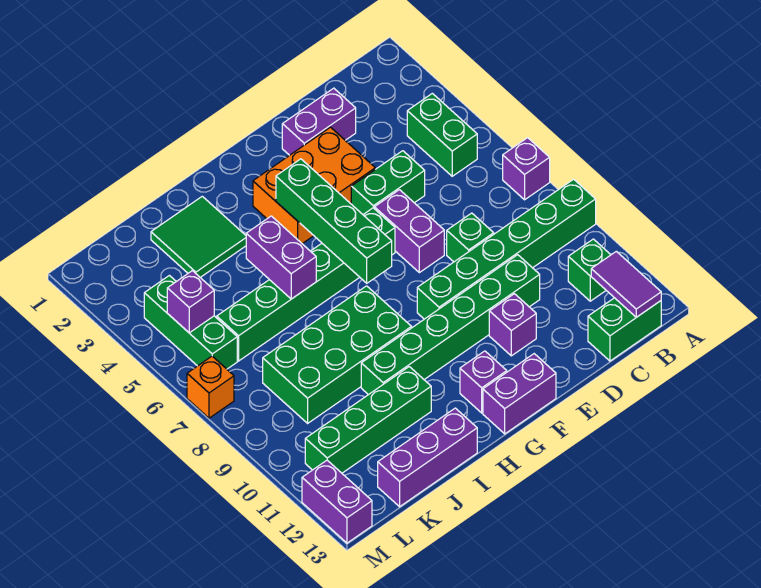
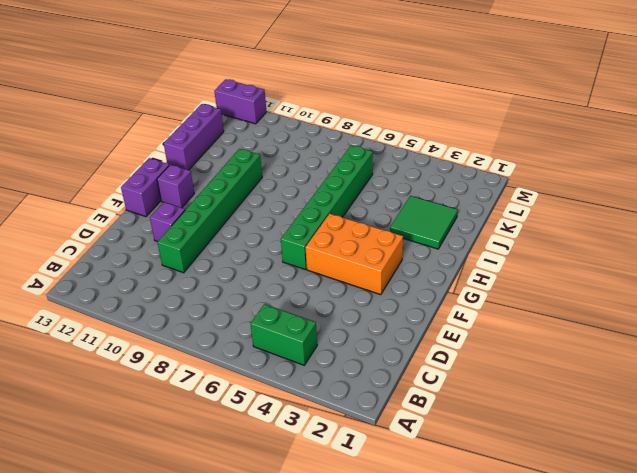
orange brick F3:G5 level 1 -> orange brick E3:G4 level 1
none -> purple brick A7 level 1
none -> green brick A9:F9 level 1
none -> green brick B11 level 1

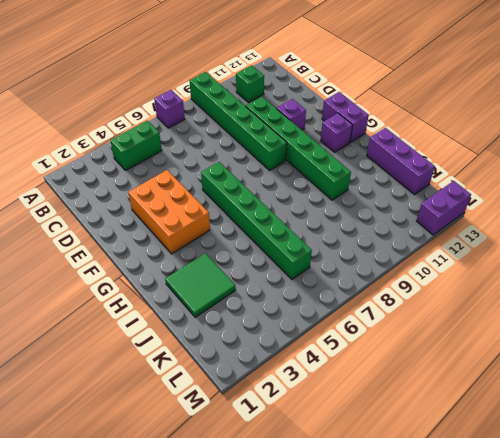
none -> green brick B13:C13 level 1
none -> purple brick D2:E2 level 1
none -> green brick D5:E5 level 1

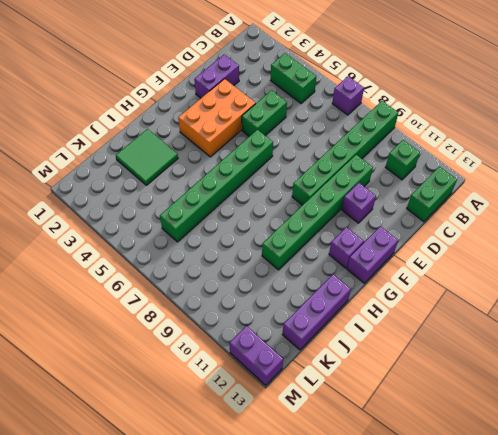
none -> green brick D8 level 1
none -> purple brick E6:E7 level 1
none -> green brick H8:K9 level 1

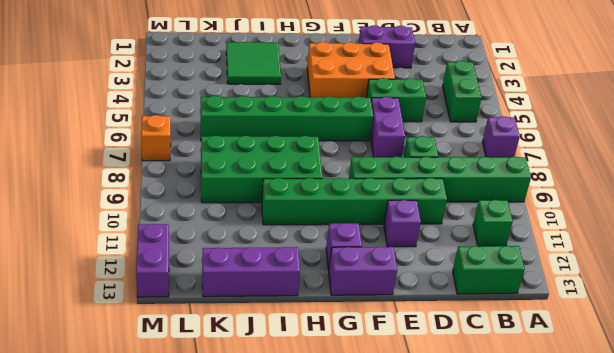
none -> green brick I11:L11 level 1
none -> green brick L4:L6 level 1
none -> purple tile B12:B13 level 2

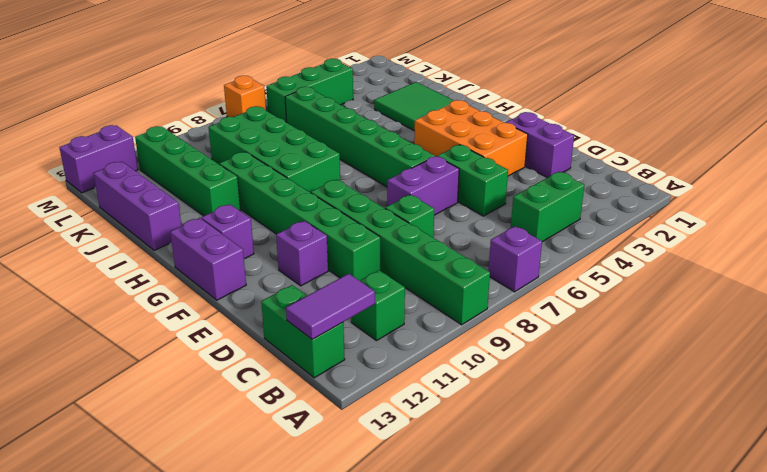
none -> green brick G4:G7 level 2
none -> purple brick I5:I6 level 2
none -> purple brick L5 level 2

